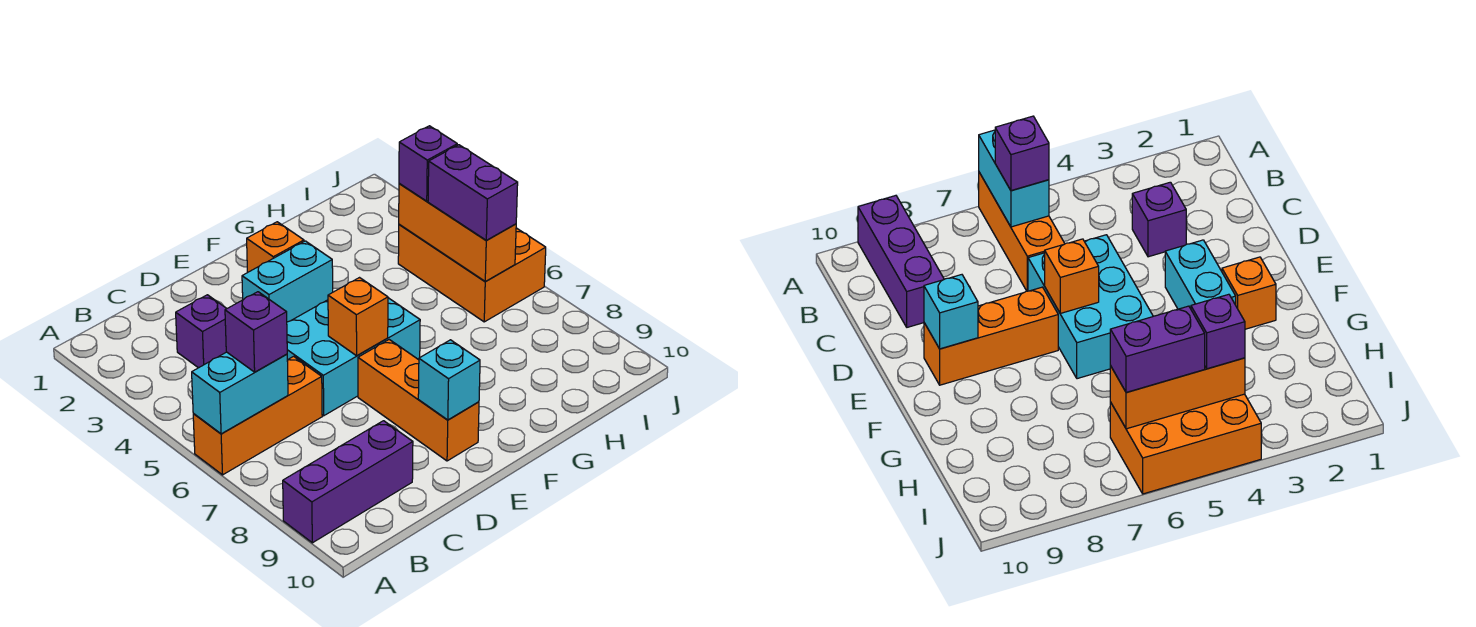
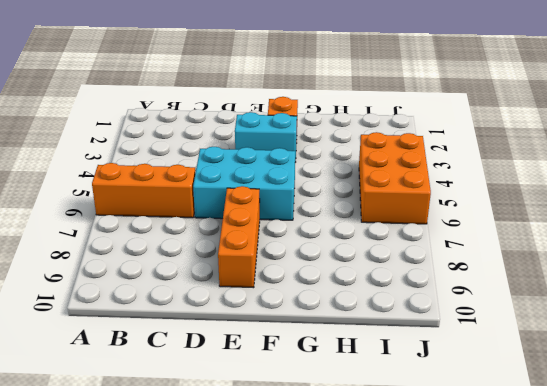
none -> purple brick A9:C9 level 1
none -> purple brick C3 level 1
none -> cyan brick A6:B6 level 2

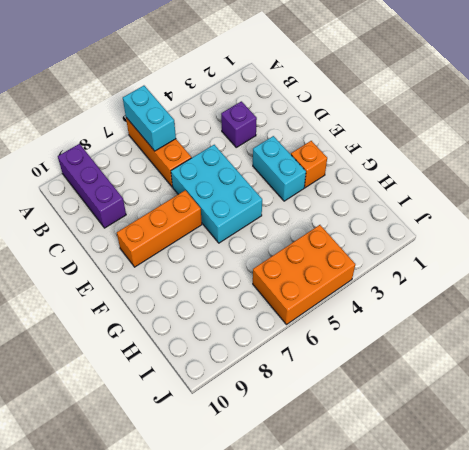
none -> orange brick E6 level 2
none -> cyan brick E9 level 2
none -> orange brick I4:I6 level 2

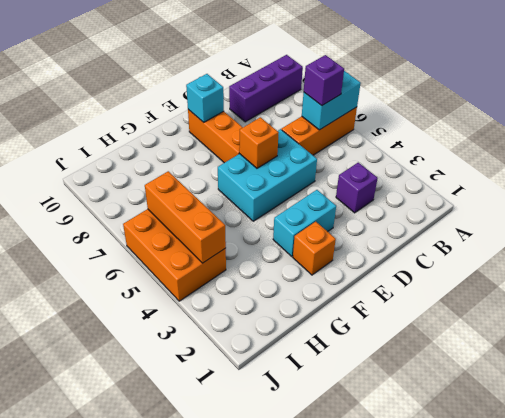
none -> purple brick I4 level 3
none -> purple brick I5:I6 level 3

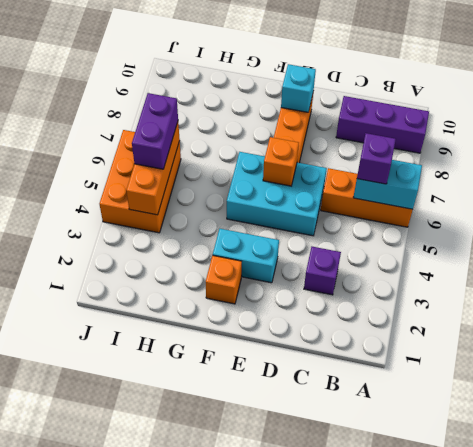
none -> purple brick I4 level 3

